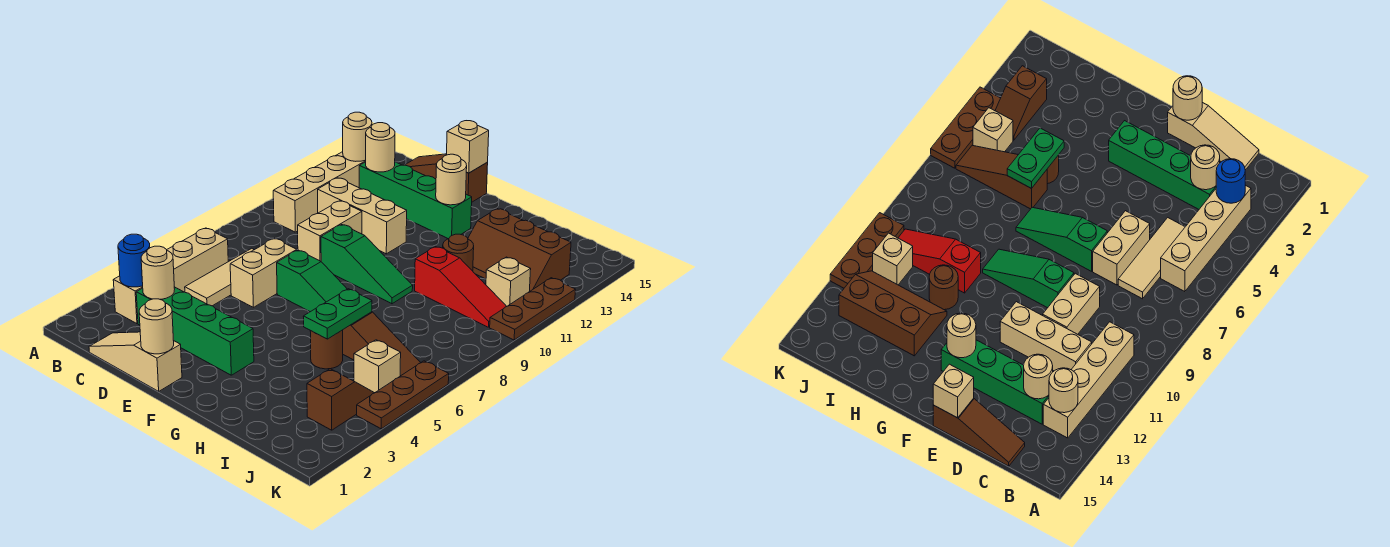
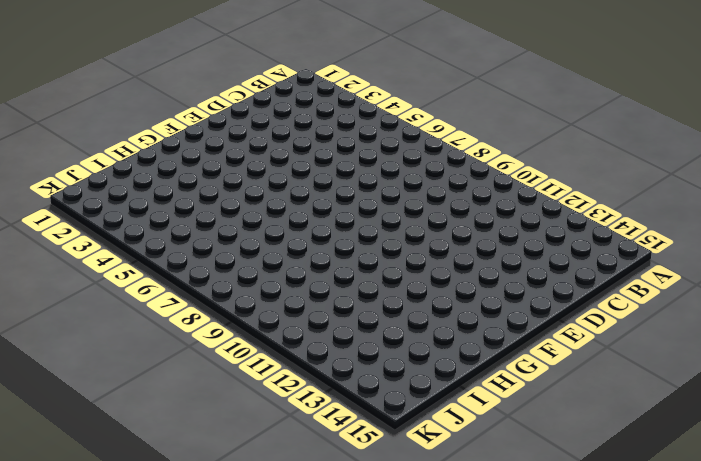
none -> tan brick B3:B6 level 1
none -> tan brick B10:B13 level 1
none -> tan slope C1:E1 level 1 top E
none -> green brick C3:F3 level 1

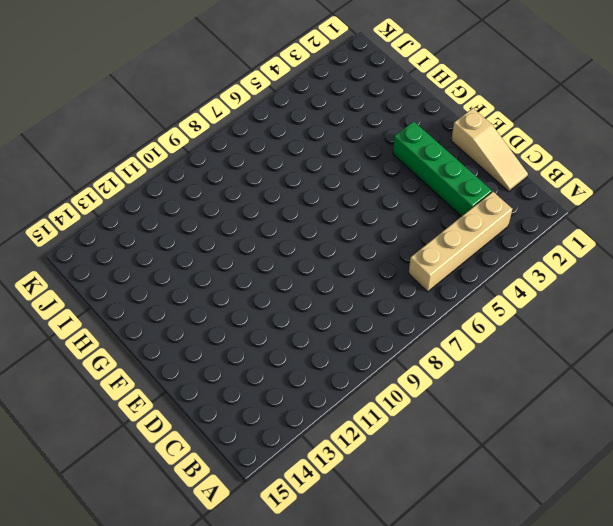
none -> tan brick B10:B13 level 1
none -> tan tile C5:C7 level 1
none -> tan brick C11:E11 level 1
none -> green brick C13:F13 level 1

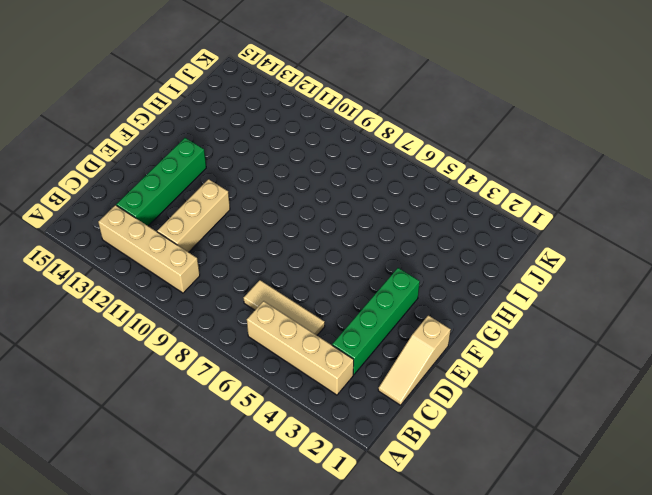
none -> brown slope C15:E15 level 1 top E
none -> tan brick D6:D7 level 1
none -> tan brick D9:D10 level 1
none -> green slope E7:G7 level 1 top E

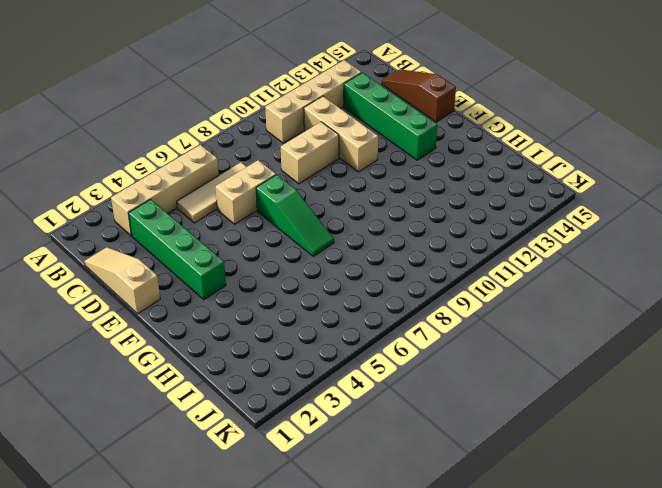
none -> green slope E9:G9 level 1 top E
none -> brown round brick H5 level 1
none -> brown slope H6:J6 level 1 top H
none -> red slope H10:J10 level 1 top H

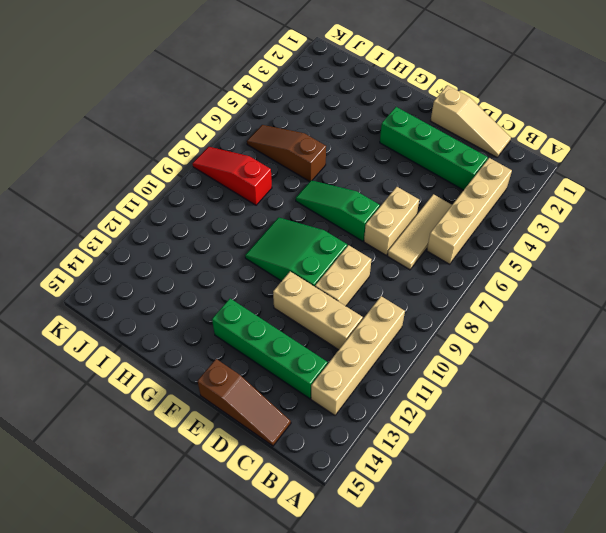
green slope E9:G10 level 1 top E -> green slope E9:G9 level 1 top E
red slope I8:K8 level 1 top I -> red slope H10:J10 level 1 top H
none -> brown round brick H5 level 1
none -> brown round brick H11 level 1
none -> brown slope H12:J13 level 1 top 13
none -> brown slope J3:J4 level 1 top 3

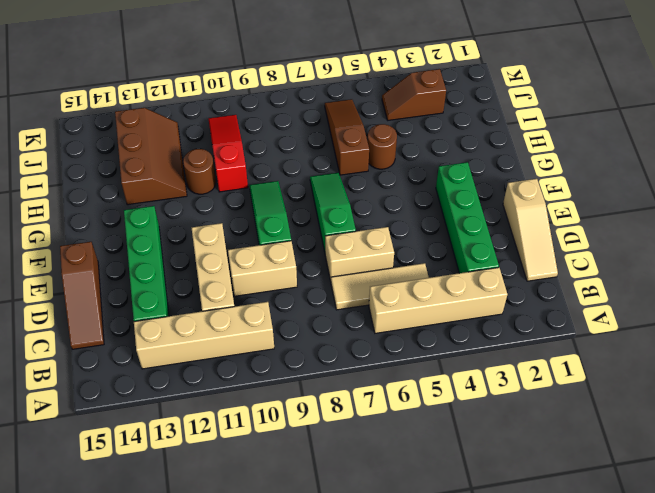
none -> tan brick J5 level 1
none -> tan brick J11 level 1
none -> brown plate K4:K6 level 1
none -> brown plate K10:K12 level 1

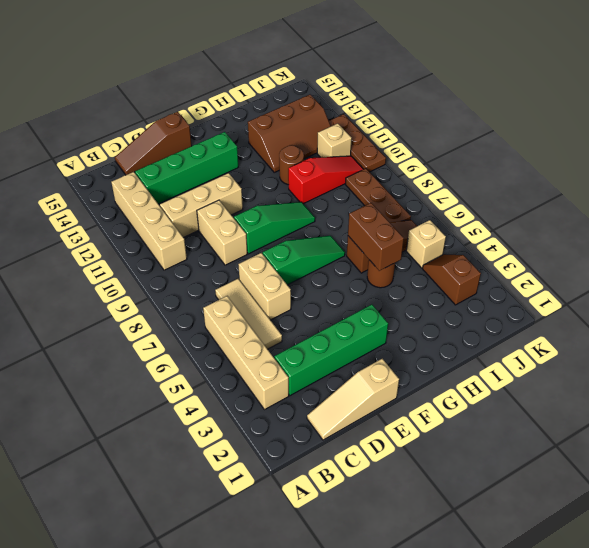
brown brick H5:H6 level 2 -> green plate H5:H6 level 2
brown plate J7:J9 level 1 -> brown plate K4:K6 level 1
none -> blue round brick B3 level 2
none -> tan round brick B13 level 2
none -> tan round brick C3 level 2
none -> tan round brick C13 level 2

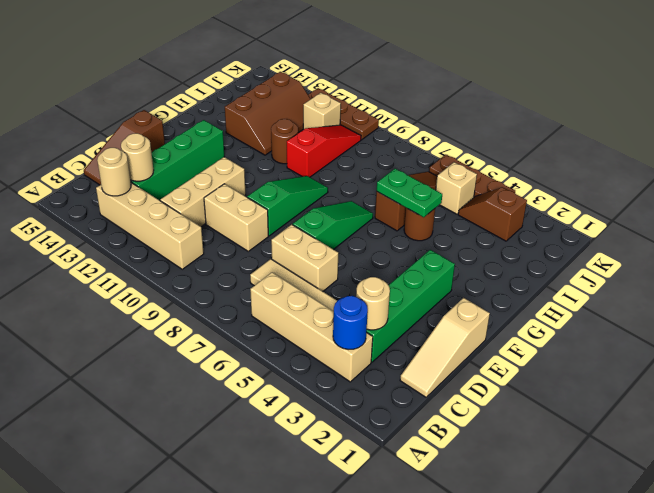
none -> tan round brick E1 level 2
none -> tan brick E15 level 2
none -> tan round brick F13 level 2

